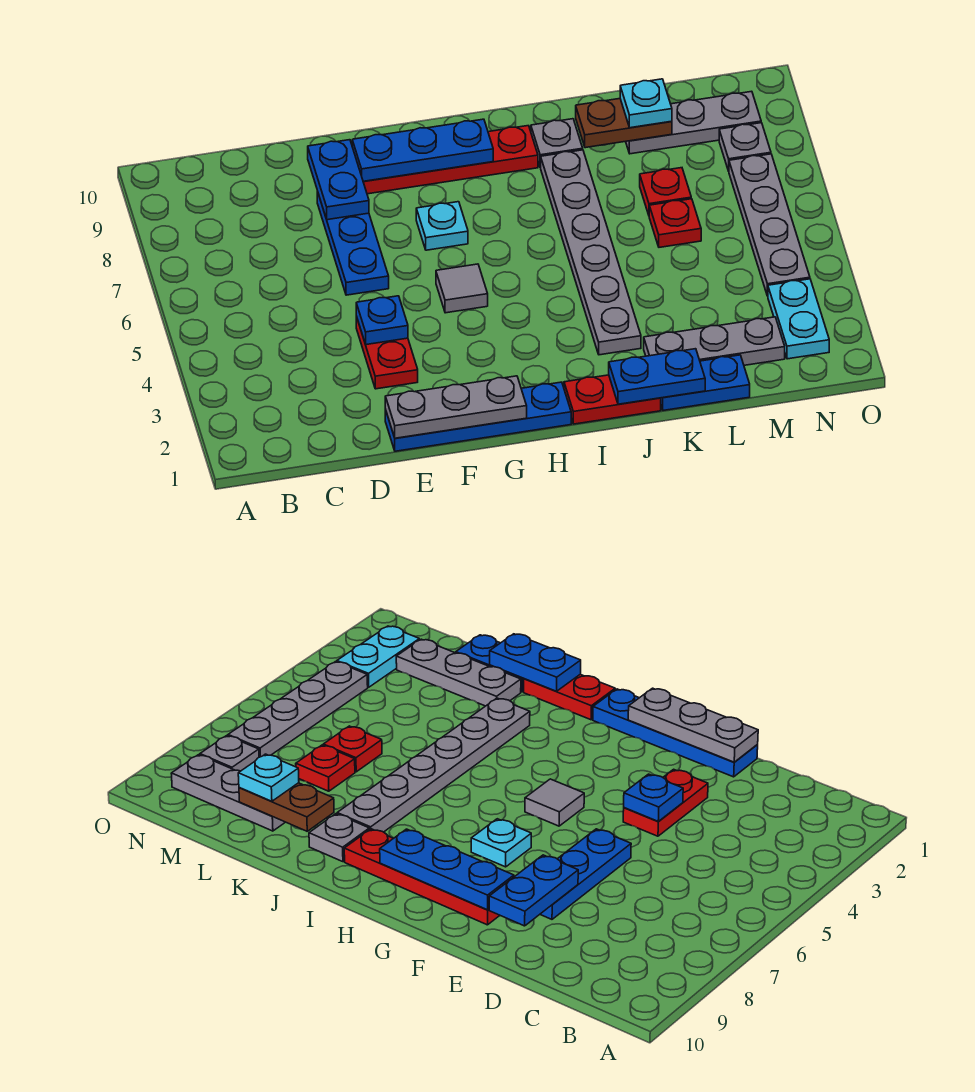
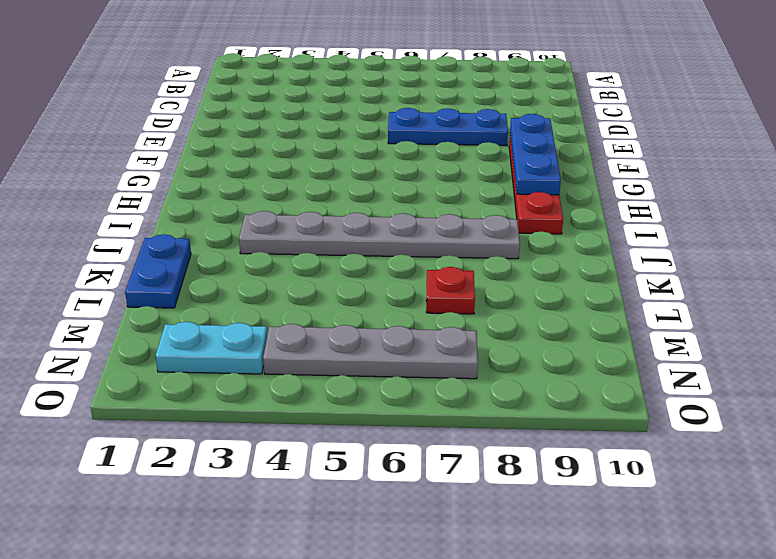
none -> blue plate E1:H1 level 1
none -> red plate E3:E4 level 1
none -> grey tile G5 level 1

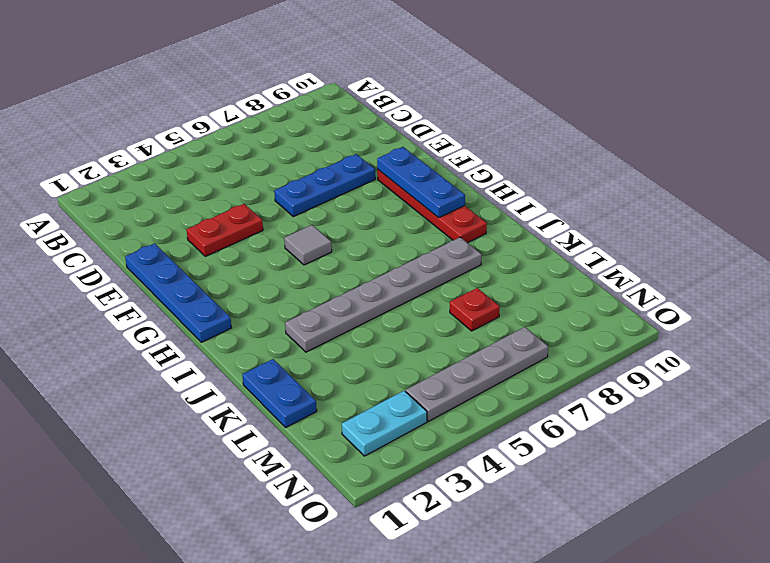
none -> cyan plate G7 level 1
none -> red plate I1:J1 level 1
none -> grey plate J9 level 1

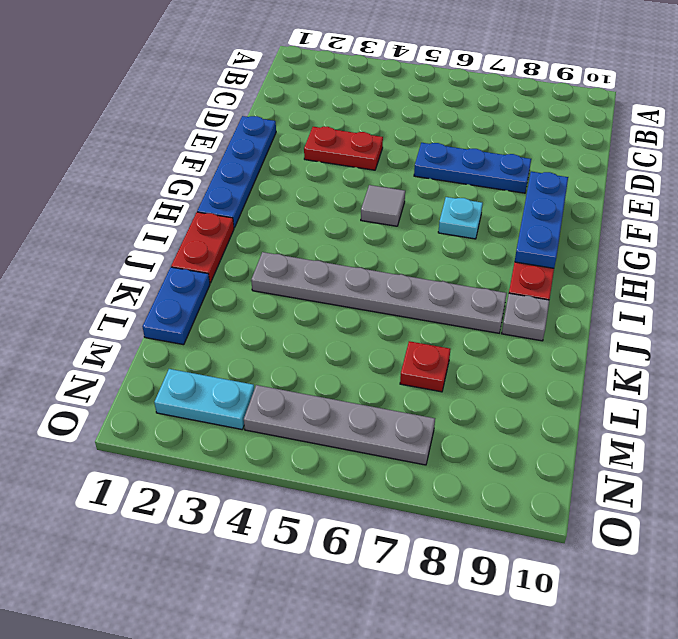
none -> grey plate K2:M2 level 1
none -> red plate L6 level 1
none -> grey plate L9:N9 level 1

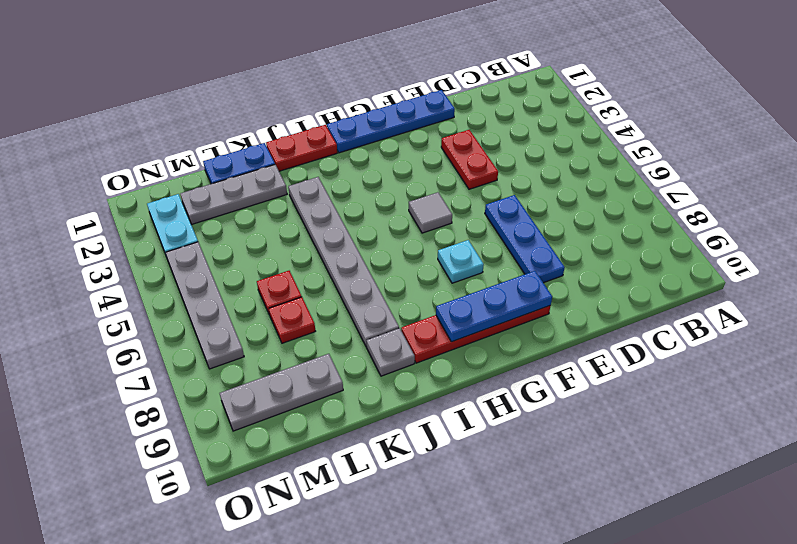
none -> grey plate N8 level 1
none -> grey plate E1:G1 level 2
none -> blue plate E4 level 2

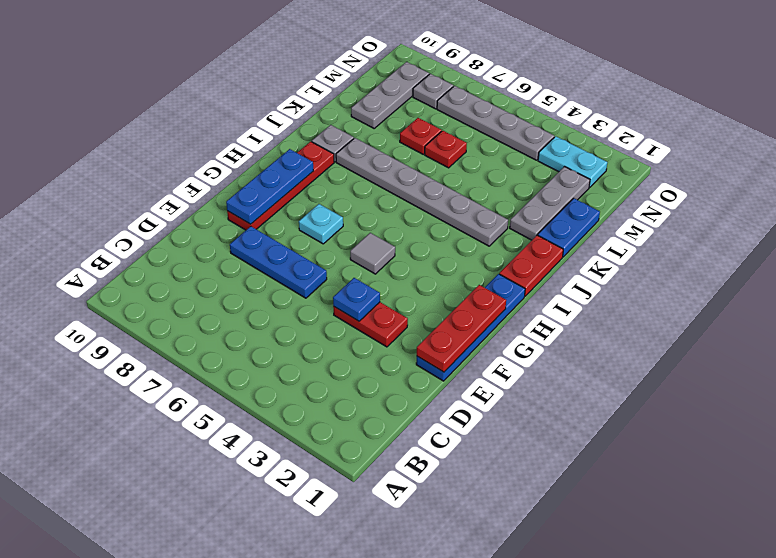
red plate E1:G1 level 2 -> grey plate E1:G1 level 2
none -> blue plate E8:E9 level 2
none -> blue plate J1:K1 level 2
none -> brown plate K9:L9 level 2

